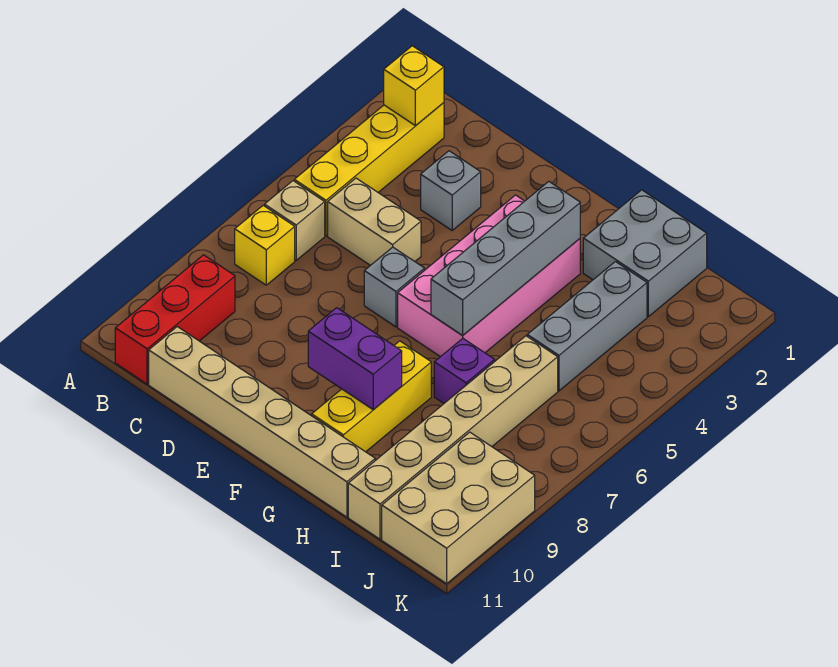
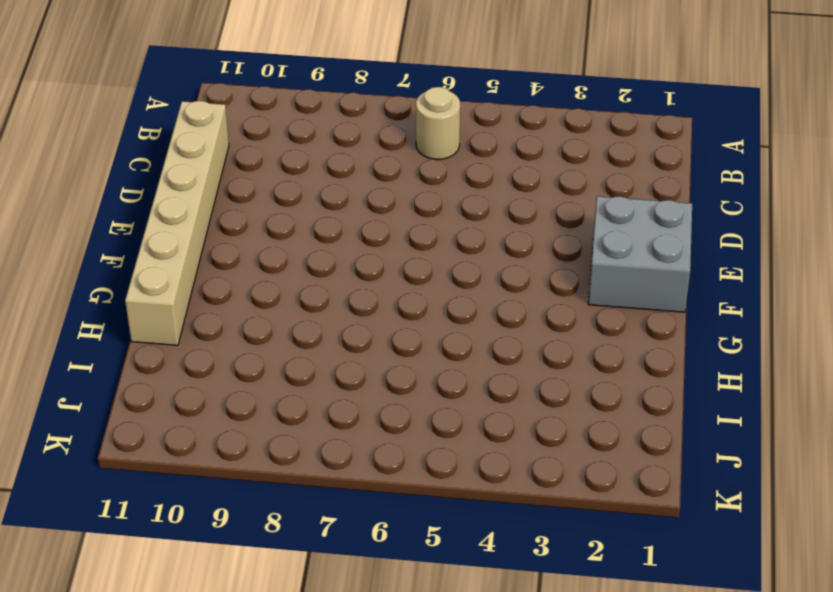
tan round brick B6 level 1 -> tan brick B6 level 1
grey brick E1:F2 level 1 -> grey brick H1:I2 level 1
none -> yellow brick B2:B5 level 1
none -> yellow brick B7 level 1
none -> red brick B9:B11 level 1

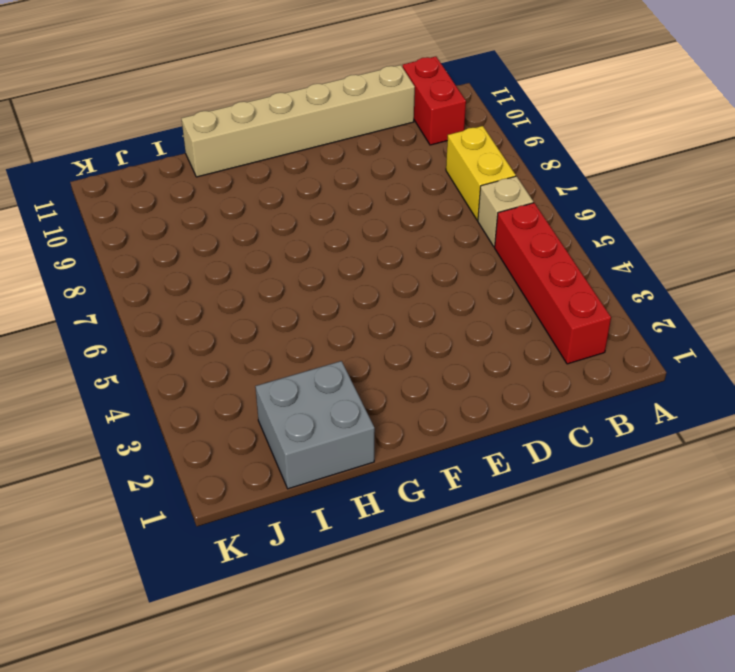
red brick B2:B5 level 1 -> yellow brick B2:B5 level 1
yellow brick B7:B8 level 1 -> yellow brick B7 level 1
red brick B10:B11 level 1 -> red brick B9:B11 level 1
none -> tan brick C5:D5 level 1
none -> grey brick D3 level 1
none -> grey brick E6 level 1

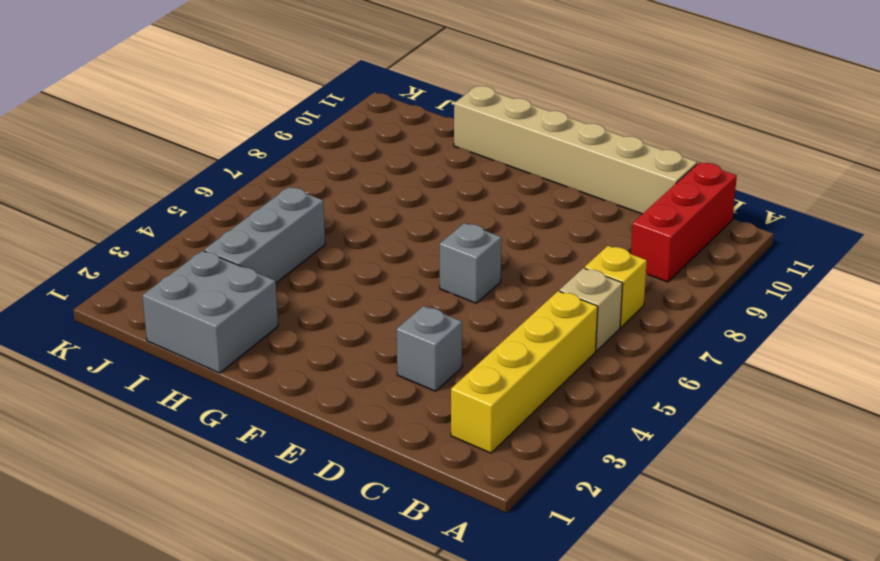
none -> tan brick C5:D5 level 1
none -> pink brick F3:G6 level 1
none -> yellow brick G8:G10 level 1

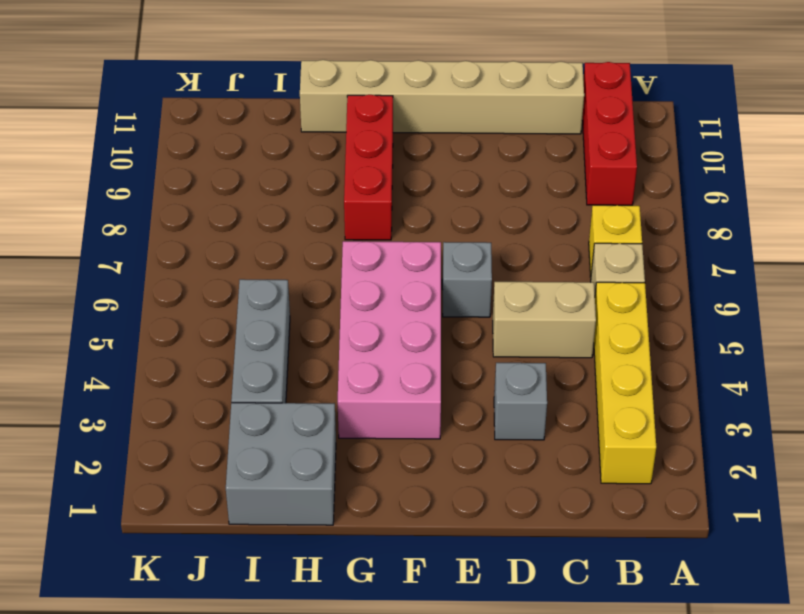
red brick G8:G10 level 1 -> yellow brick G8:G10 level 1
none -> purple brick H7 level 1
none -> tan brick I6:I11 level 1
none -> tan brick J9:K11 level 1

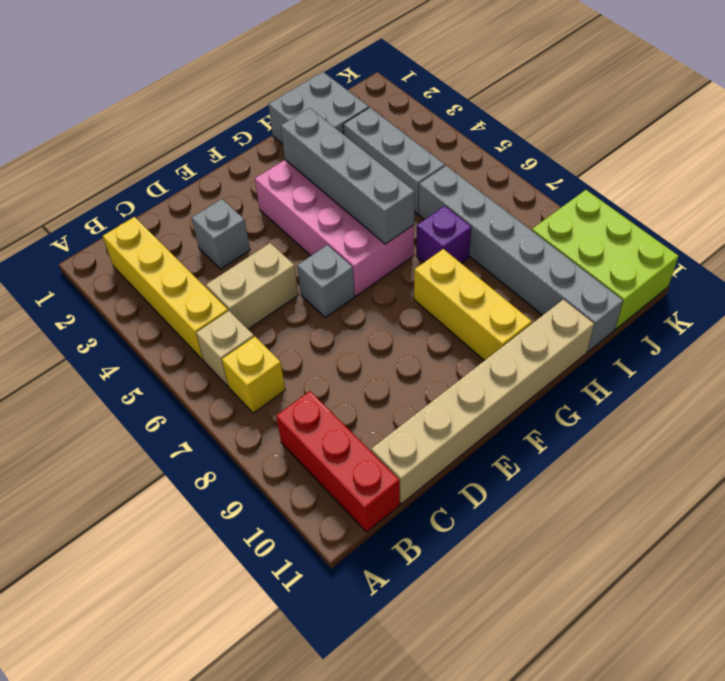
grey brick I6:I11 level 1 -> tan brick I6:I11 level 1
lime brick J9:K11 level 1 -> tan brick J9:K11 level 1
none -> yellow brick B2 level 2
none -> purple brick F9:G9 level 2

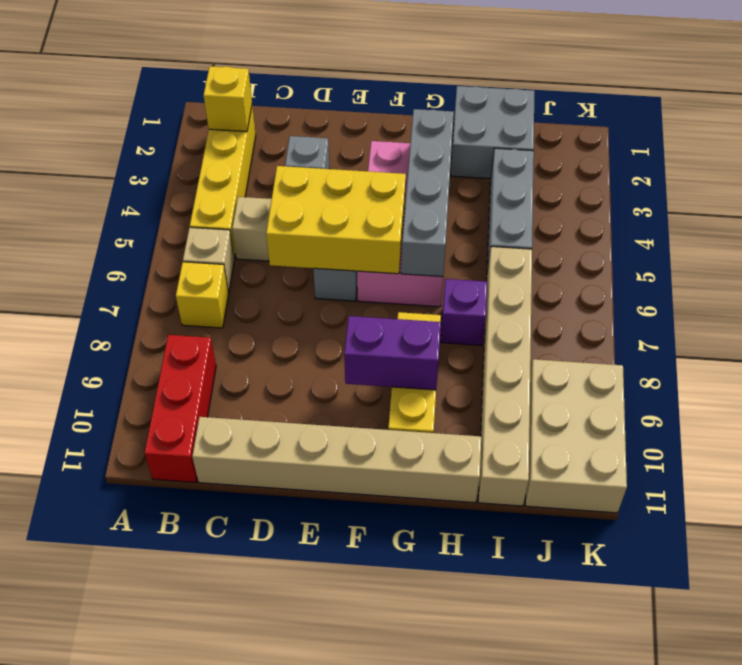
yellow brick D5:F6 level 2 -> none

